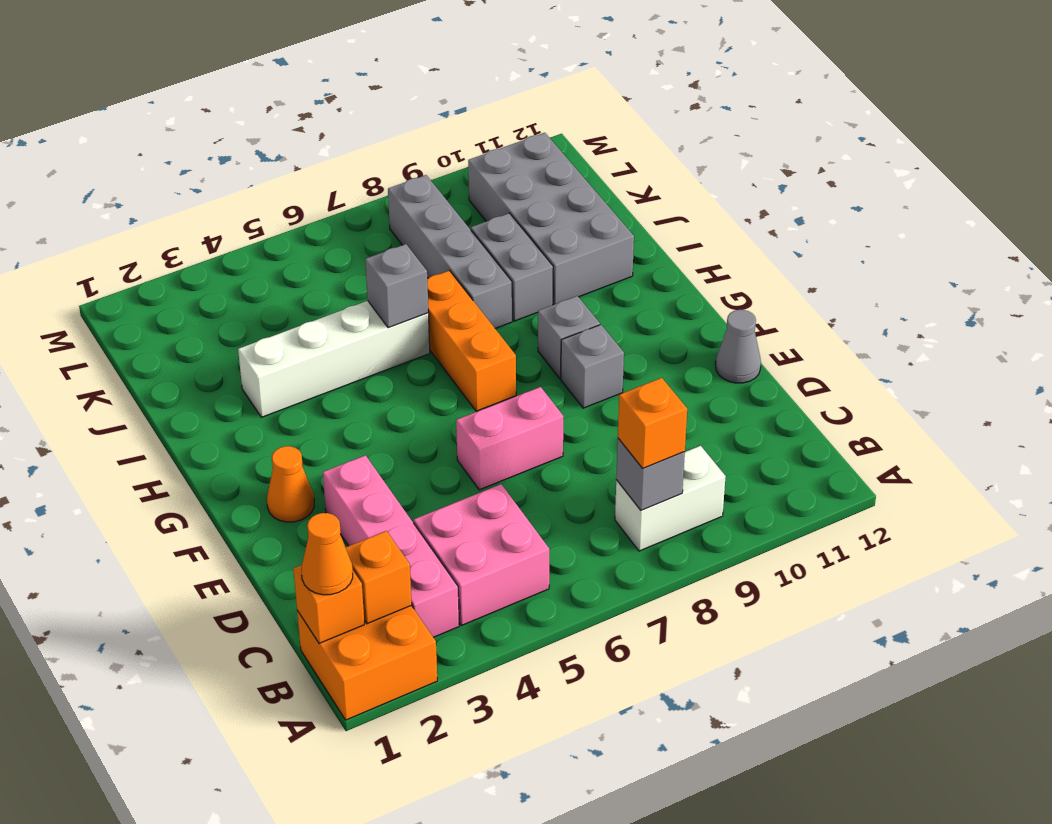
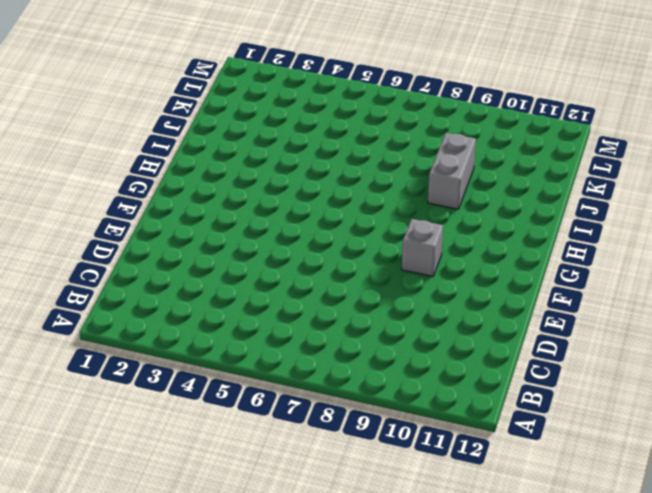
none -> orange brick A1:B2 level 1
none -> pink brick B3:E3 level 1
none -> pink brick B4:C5 level 1

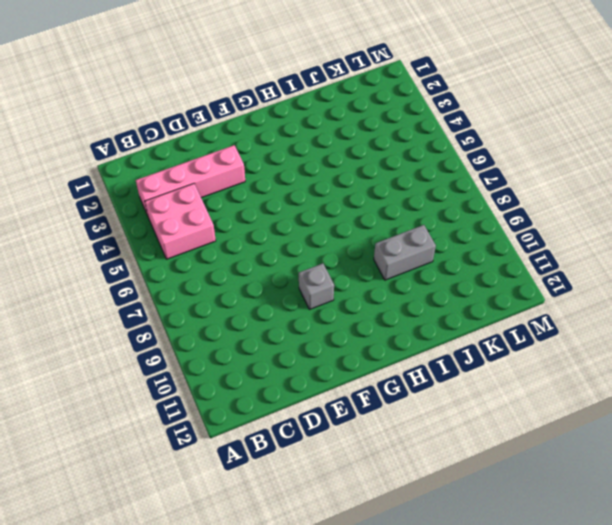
none -> orange brick A1:B2 level 1
none -> white brick B8:B9 level 1
none -> pink brick E6:E7 level 1

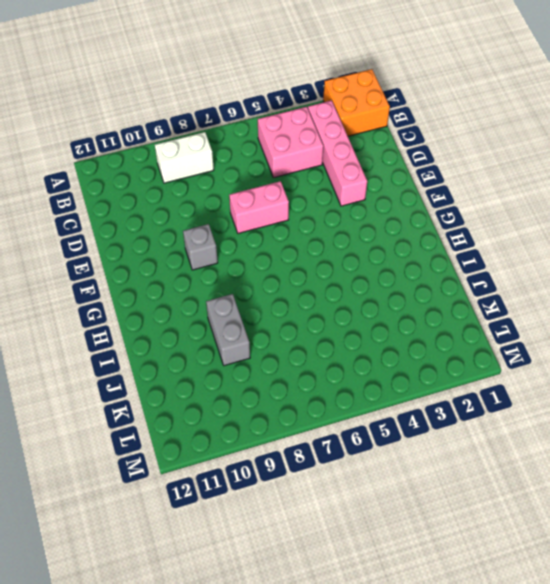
none -> grey cone E12 level 1
none -> orange cone F2 level 1
none -> orange brick G7:I7 level 1

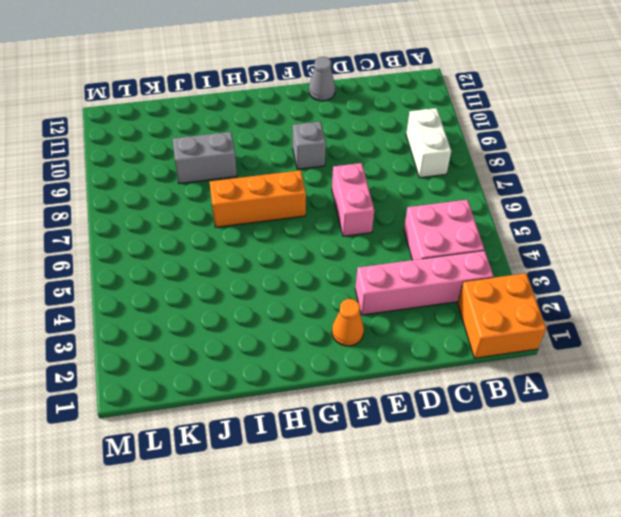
none -> grey brick G9 level 1
none -> white brick I3:I6 level 1
none -> grey brick I8:L8 level 1

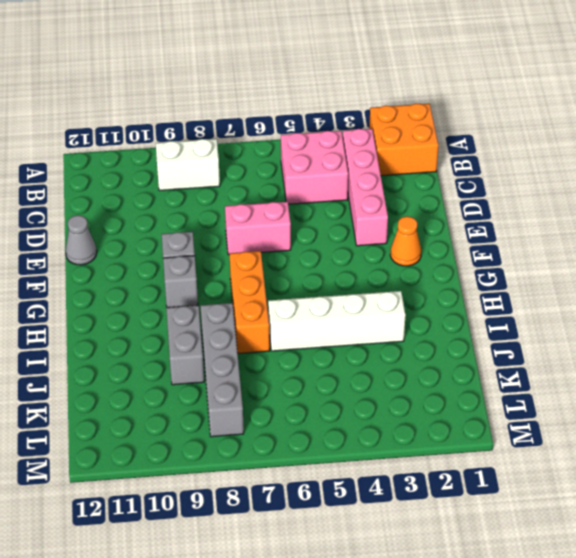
none -> grey brick I10:L11 level 1
none -> orange brick B1 level 2
none -> orange brick B2 level 2

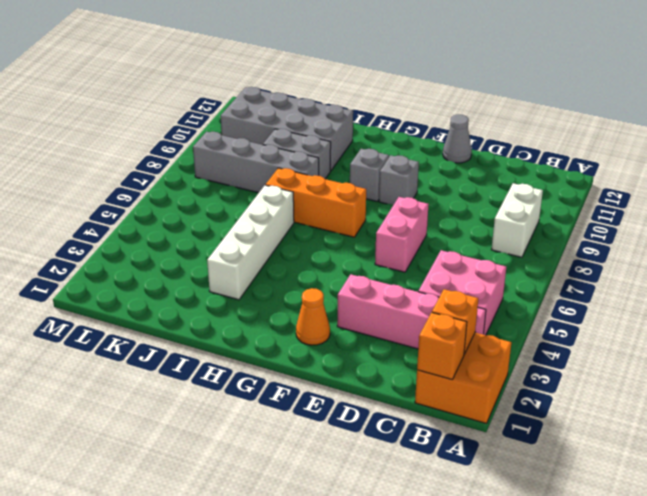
none -> grey brick B8 level 2
none -> grey brick I6 level 2
none -> orange cone B1 level 3

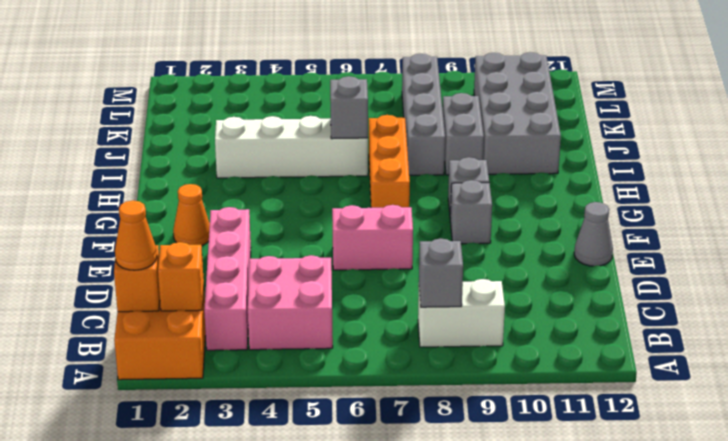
none -> orange brick B8 level 3

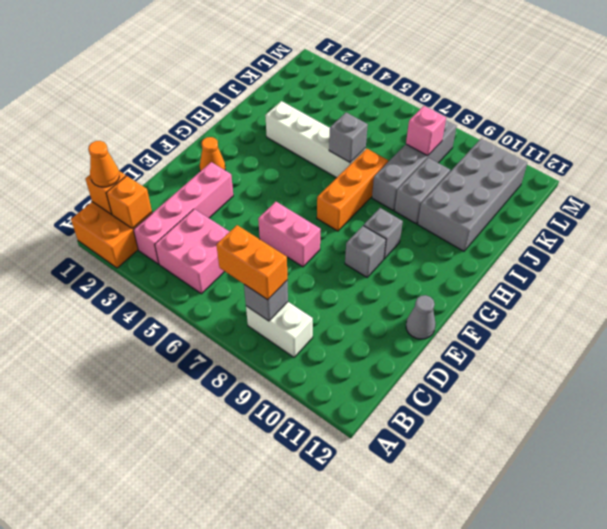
orange brick B7:B8 level 3 -> orange brick B8 level 3
pink brick K8 level 2 -> none

